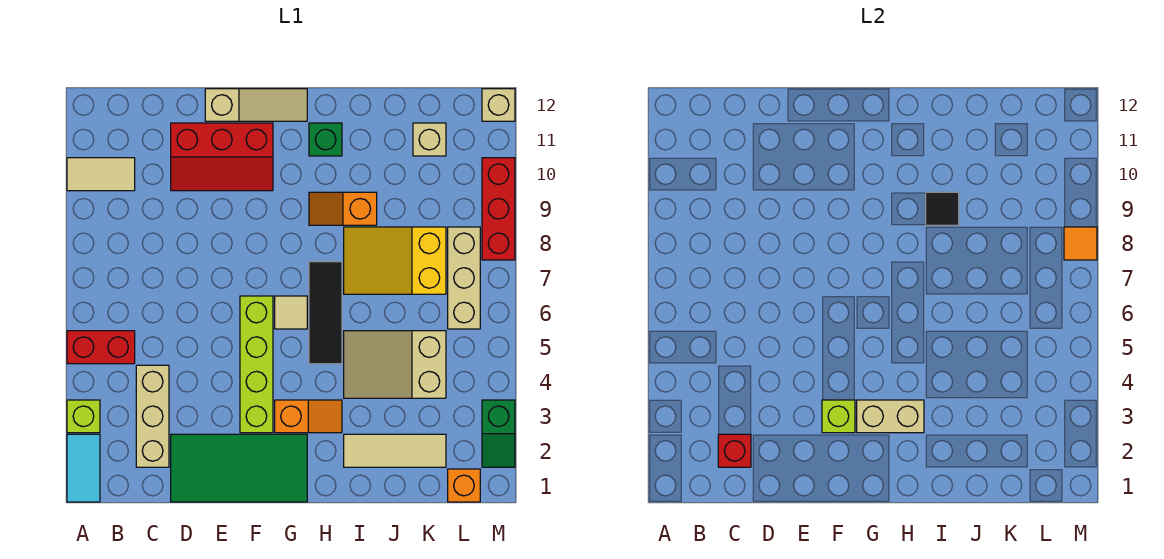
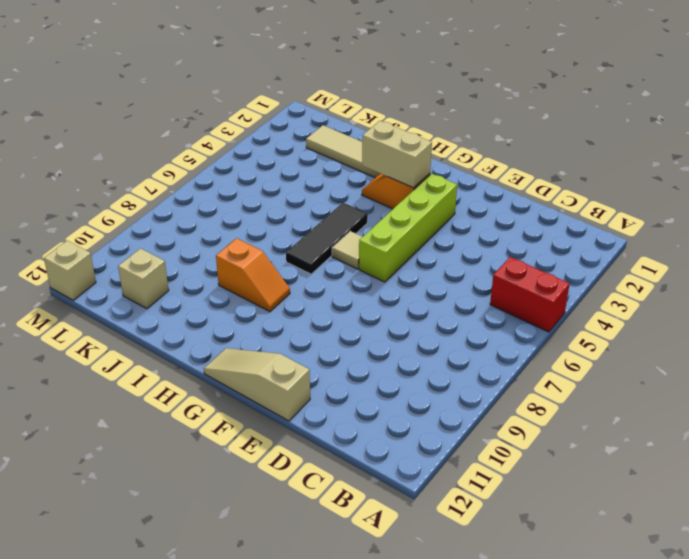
none -> cyan tile A1:A2 level 1
none -> lime brick A3 level 1
none -> tan tile A10:B10 level 1

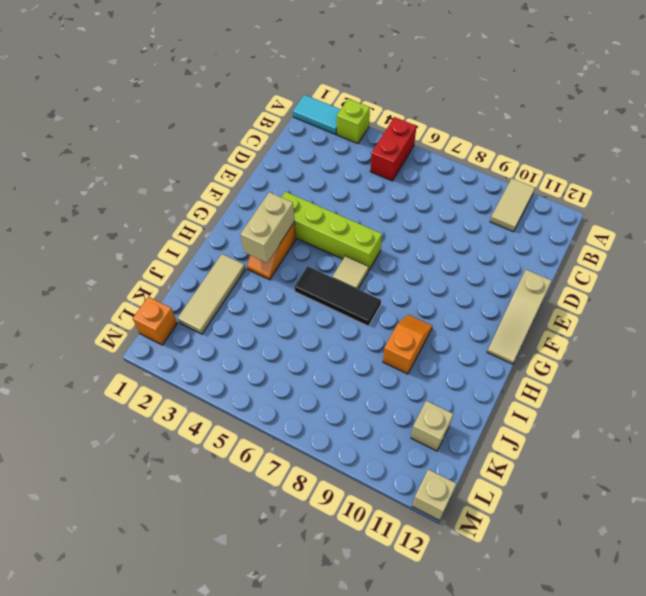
none -> tan brick C2:C4 level 1
none -> green tile D1:G2 level 1
none -> red slope D10:F11 level 1 top 11

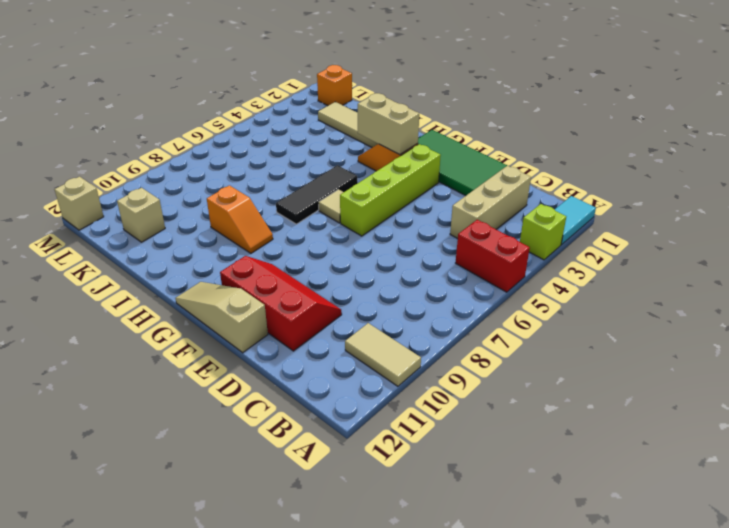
none -> green brick H11 level 1
none -> tan slope I4:K5 level 1 top K
none -> yellow slope I7:K8 level 1 top K

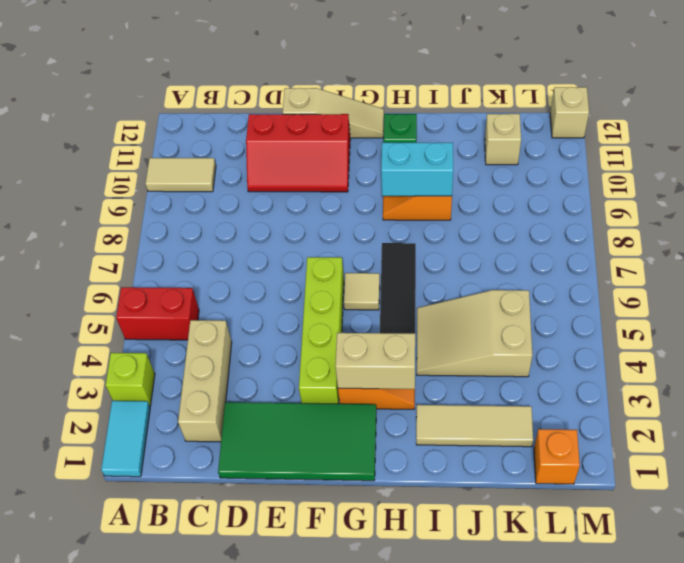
cyan brick H9:I9 level 2 -> black tile I9 level 2
none -> yellow slope I7:K8 level 1 top K
none -> tan brick L6:L8 level 1
none -> green slope M2:M3 level 1 top 3

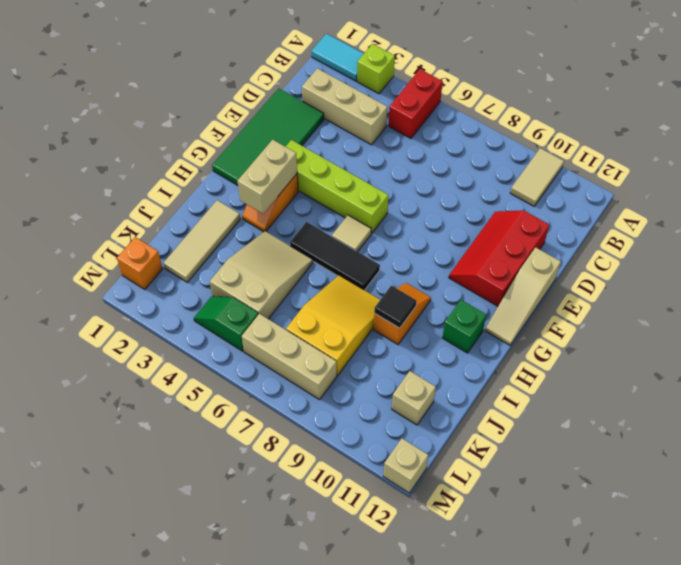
green slope L4:L5 level 1 top 5 -> green slope M2:M3 level 1 top 3
none -> red brick M8:M10 level 1
none -> red brick C2 level 2
none -> lime brick F3 level 2

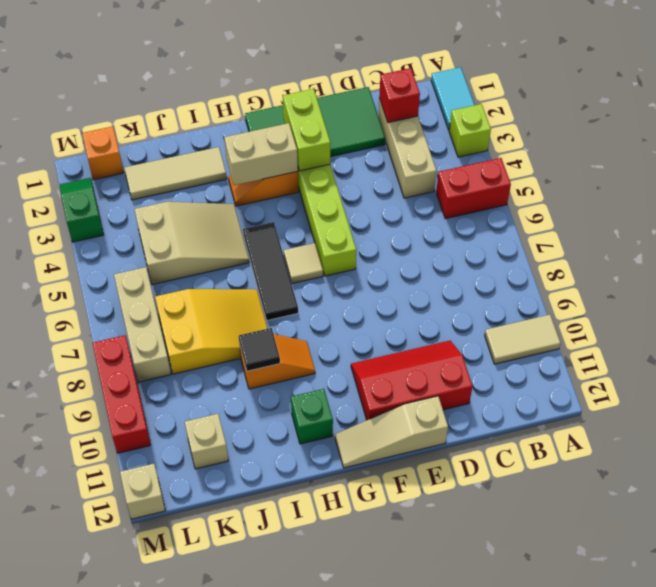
lime brick F2:F3 level 2 -> lime brick F3 level 2
none -> orange tile M8 level 2

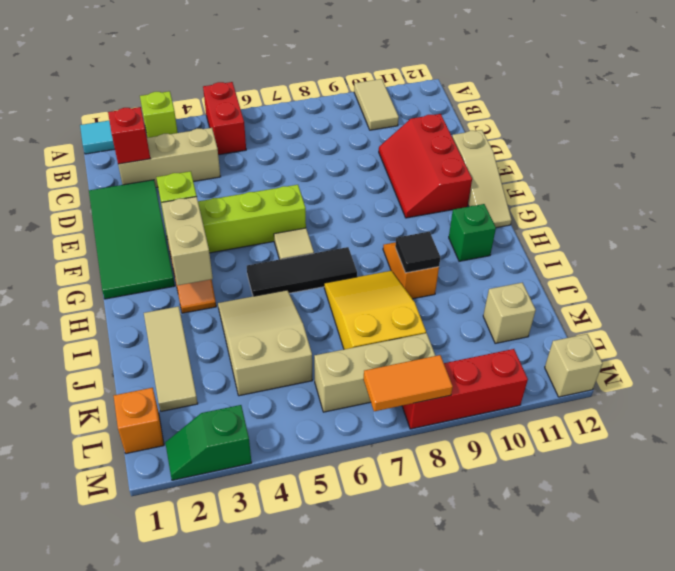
orange tile M7:M8 level 2 -> orange tile M8 level 2

